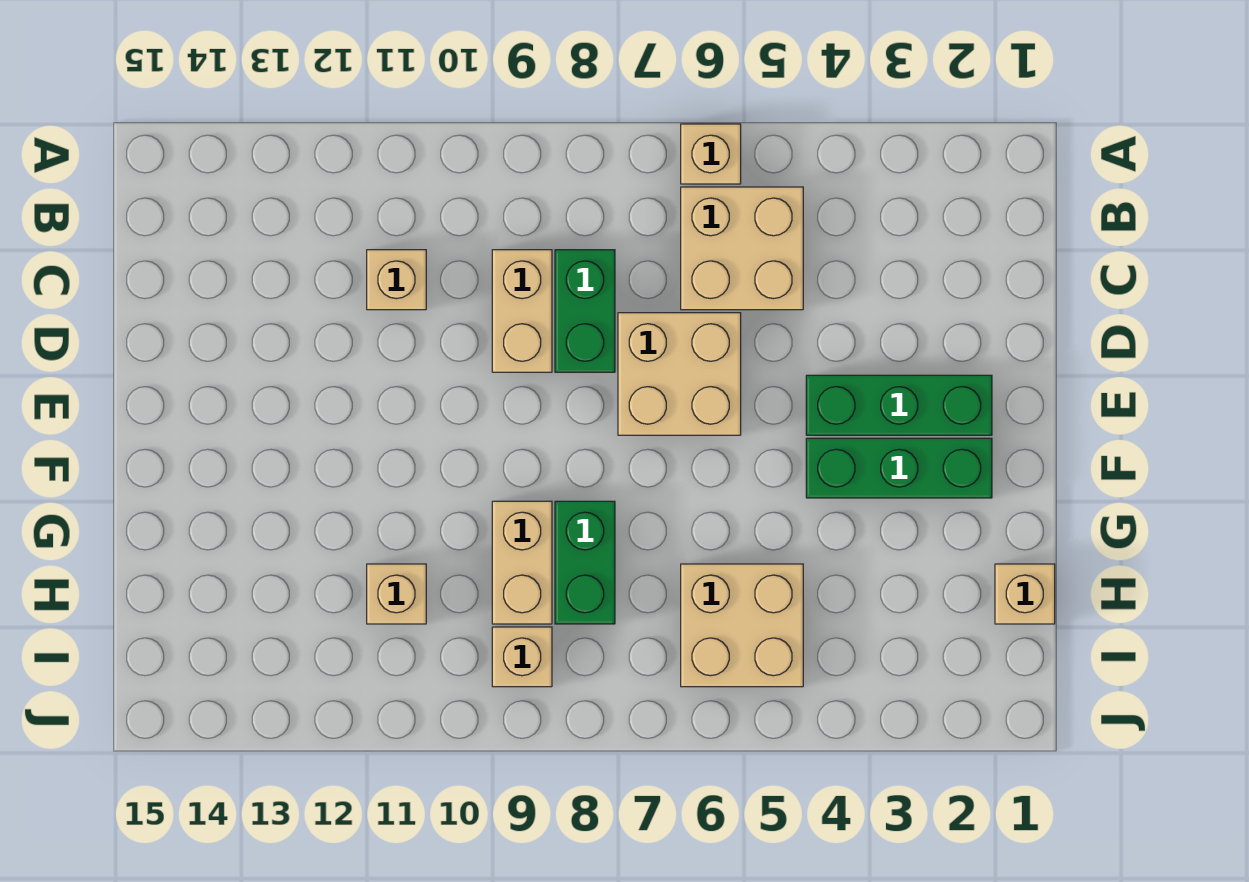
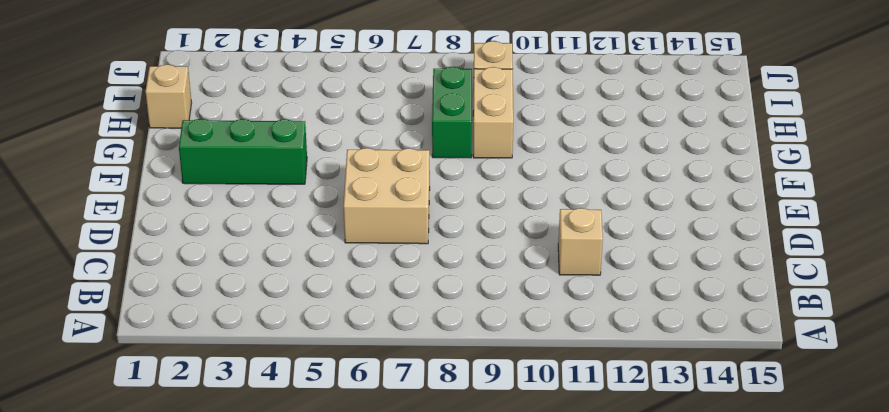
none -> tan brick A6 level 1
none -> tan brick B5:C6 level 1
none -> green brick C8:D8 level 1

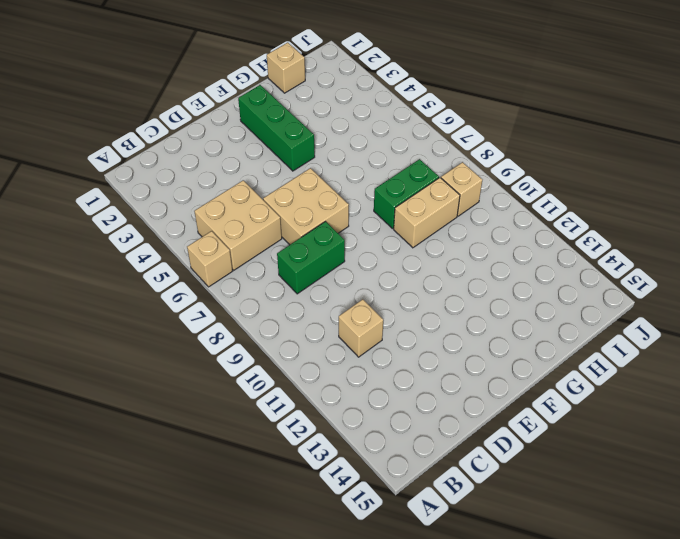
none -> tan brick C9:D9 level 1
none -> green brick E2:E4 level 1
none -> tan brick H5:I6 level 1

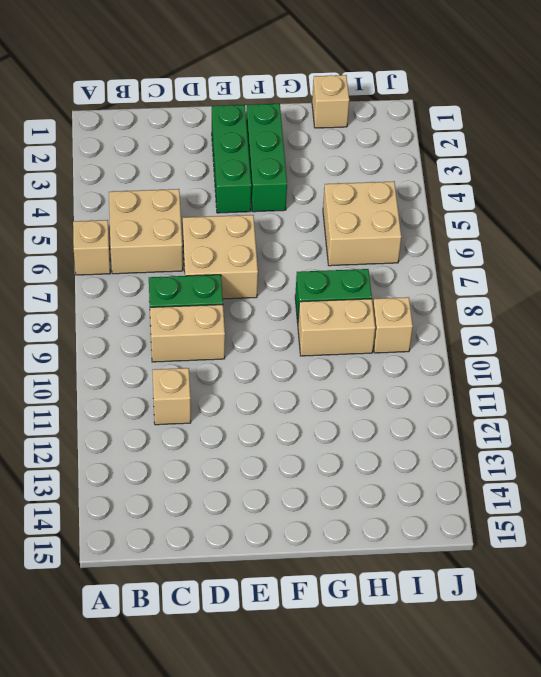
none -> tan brick H11 level 1

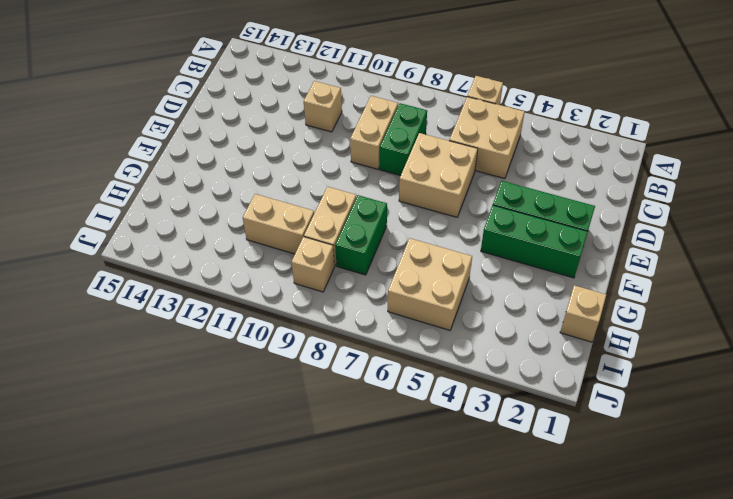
tan brick H10:H11 level 1 -> tan brick H11 level 1

